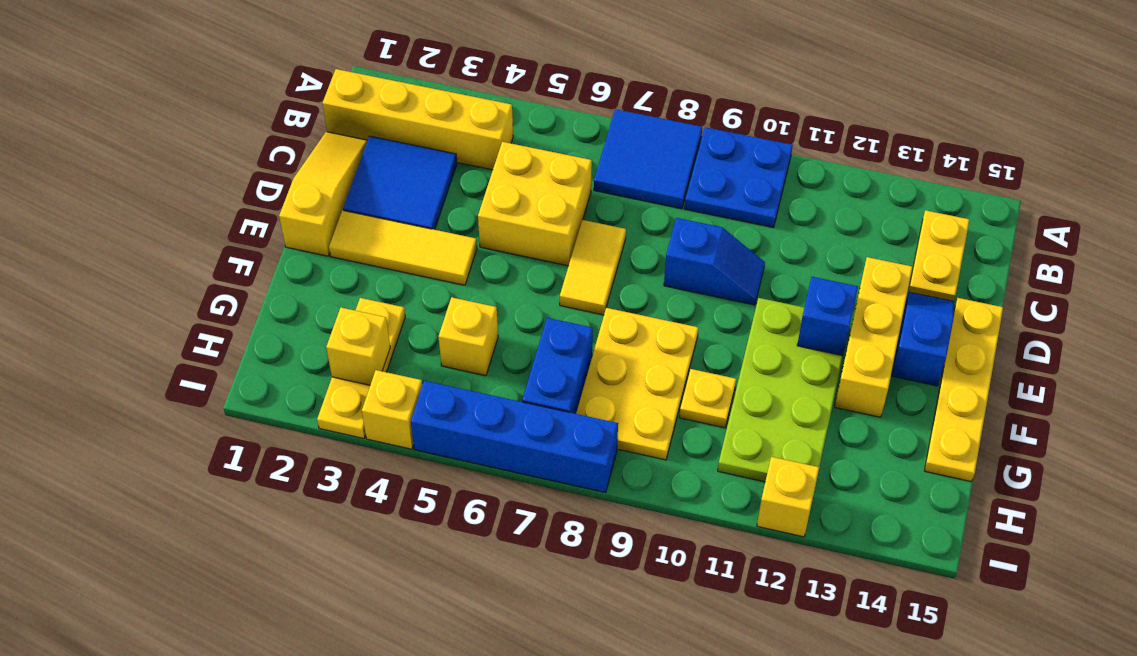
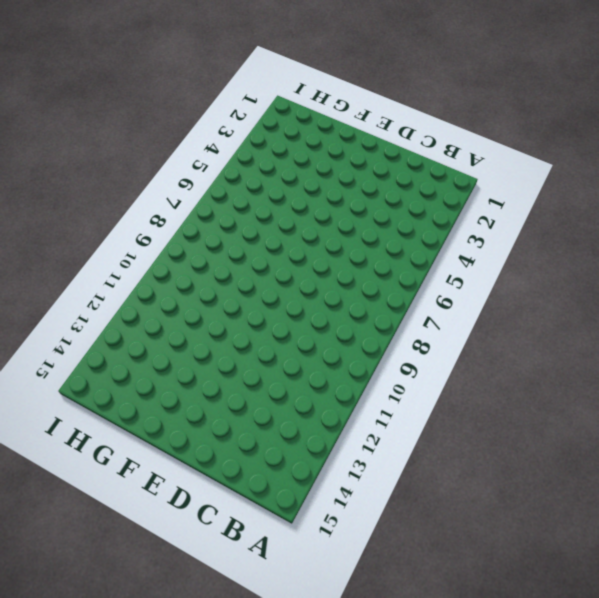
none -> blue tile A7:B8 level 1
none -> blue plate A9:B10 level 1
none -> yellow brick B1:B4 level 1

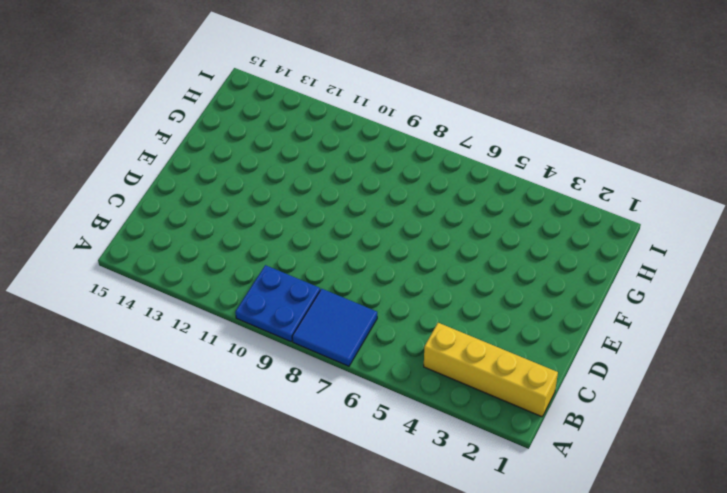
none -> yellow plate B14:C14 level 1
none -> yellow slope C1:E1 level 1 top E
none -> blue tile C2:D3 level 1

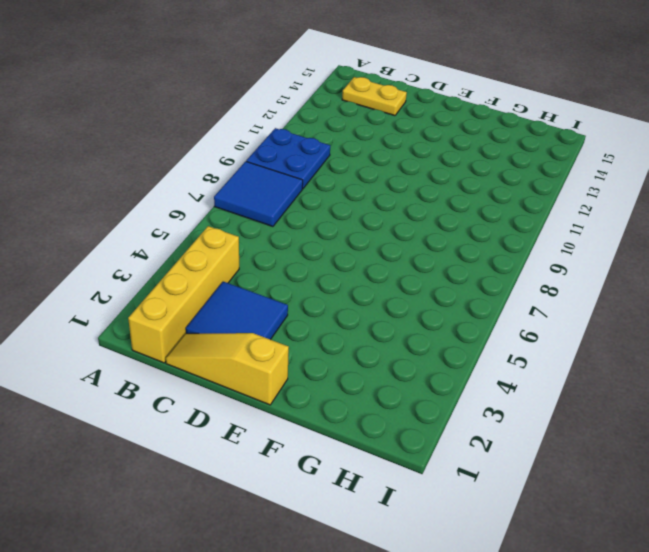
none -> yellow brick C5:D6 level 1
none -> yellow tile D7:E7 level 1
none -> blue slope D9:D10 level 1 top 9

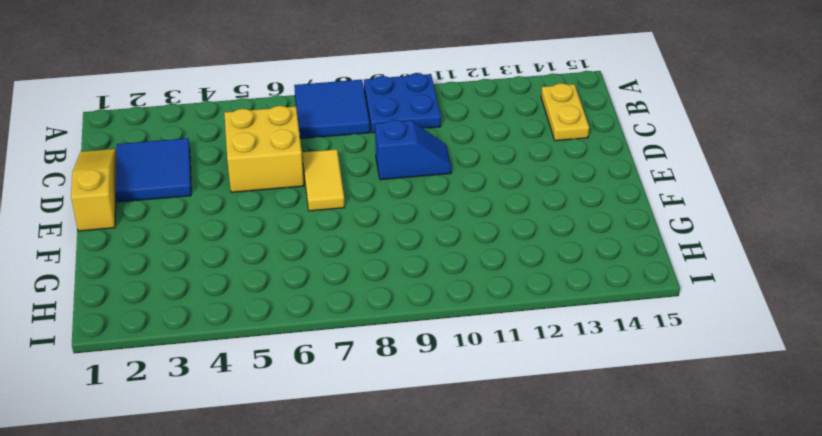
none -> yellow brick B1:B4 level 1
none -> yellow brick D13:F13 level 1
none -> blue slope D14:E14 level 1 top E

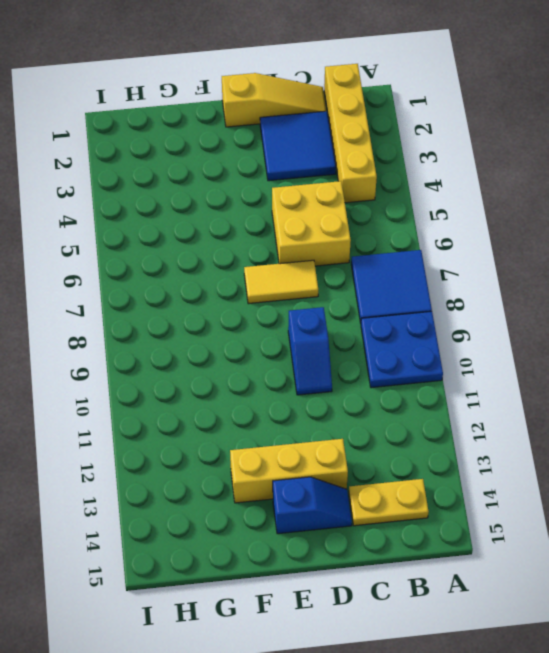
none -> yellow plate D15:G15 level 1
none -> yellow tile E2:E4 level 1
none -> lime plate E11:H12 level 1

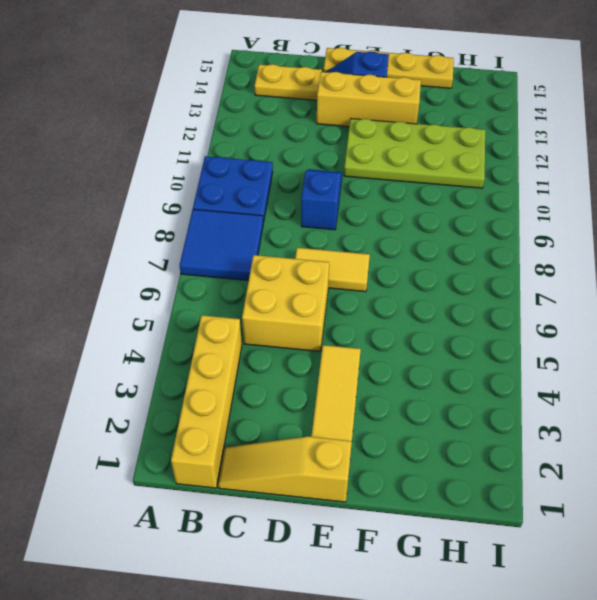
none -> blue tile C2:D3 level 1
none -> yellow plate F8:H9 level 1
none -> yellow plate G3:I3 level 1

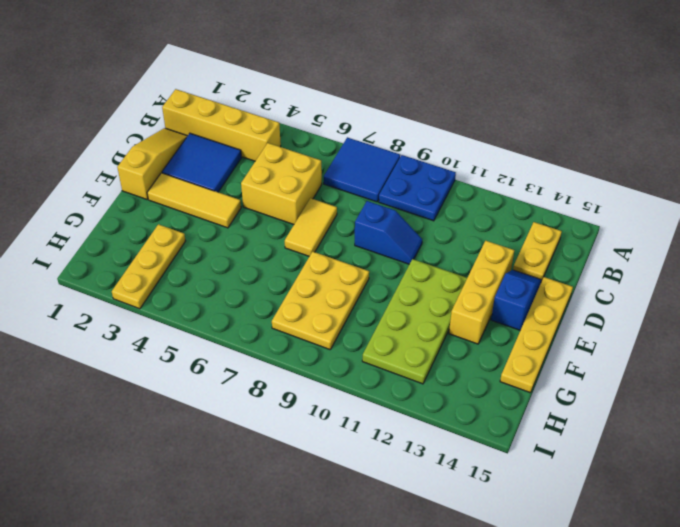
none -> yellow brick G5 level 1
none -> blue brick G7:H7 level 1
none -> yellow plate G10 level 1

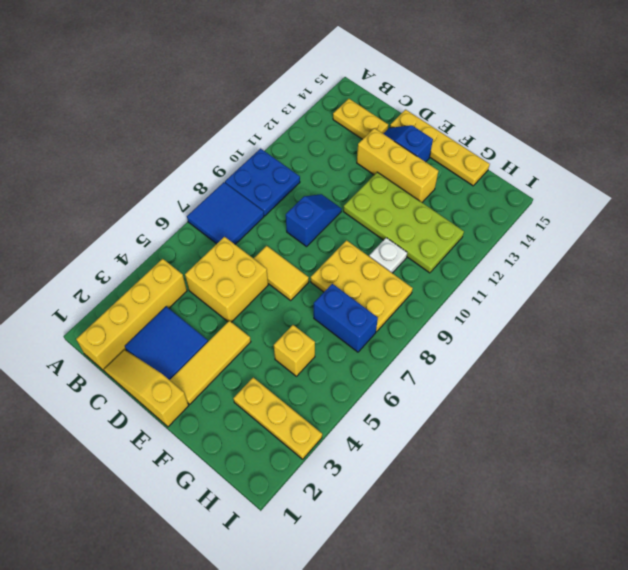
white plate G10 level 1 -> yellow plate G10 level 1
none -> yellow brick I4 level 1
none -> blue brick I5:I8 level 1
none -> yellow brick I12 level 1

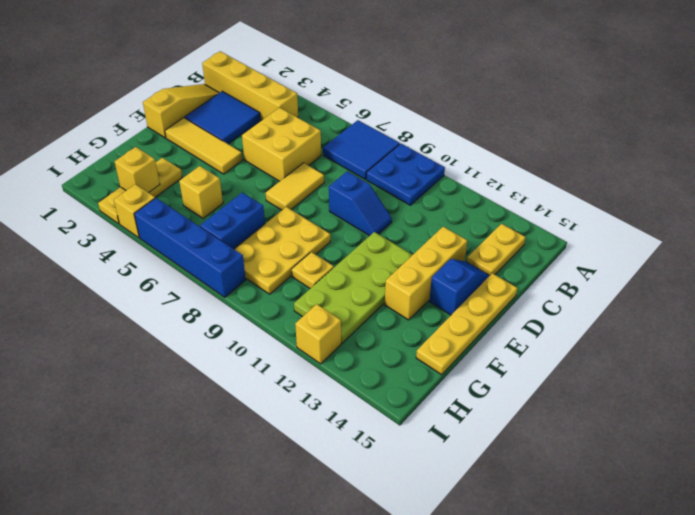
none -> blue brick E12 level 2

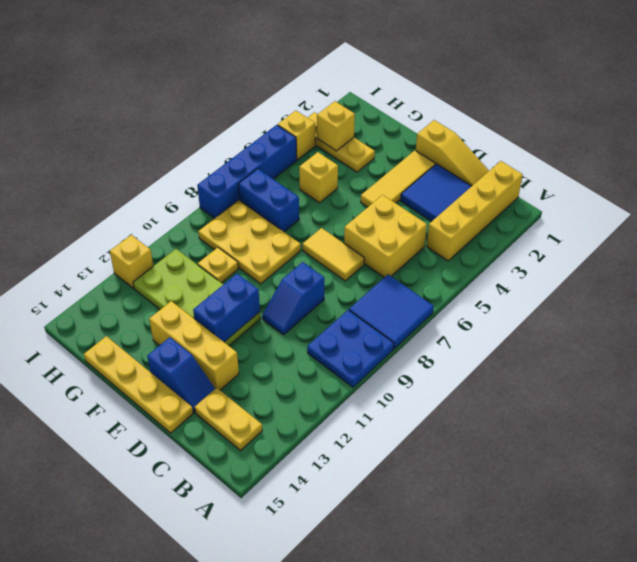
blue brick E11:E12 level 2 -> blue brick E12 level 2

